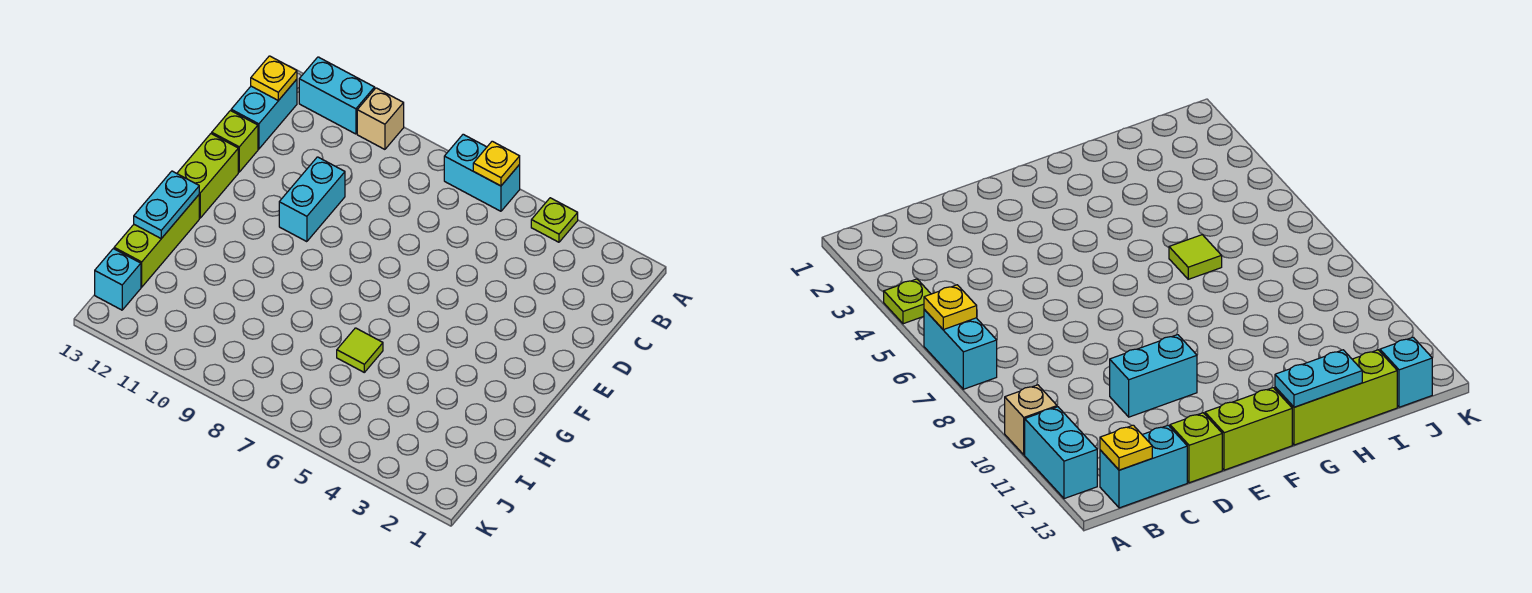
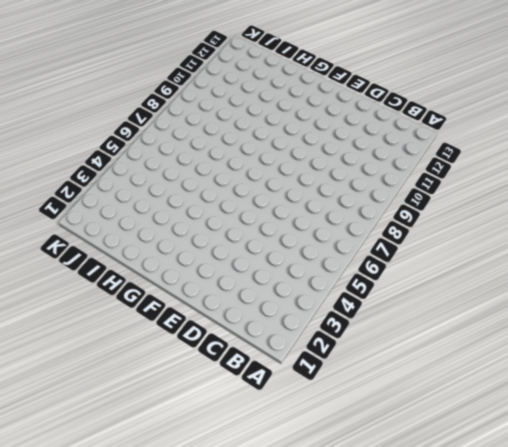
none -> lime plate A4 level 1
none -> cyan brick A6:A7 level 1
none -> tan brick A10 level 1

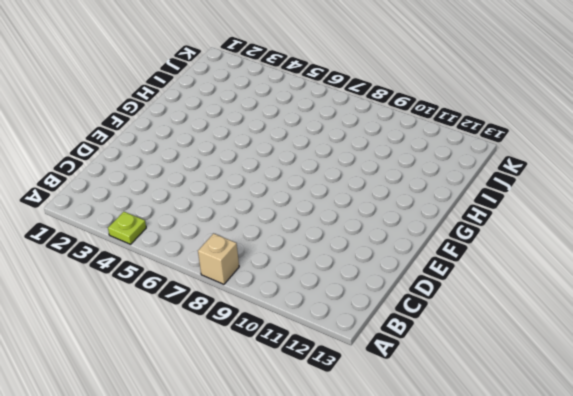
tan brick A8 level 1 -> tan brick A10 level 1
none -> cyan brick A6:A7 level 1
none -> cyan brick A11:A12 level 1
none -> cyan brick B13:C13 level 1

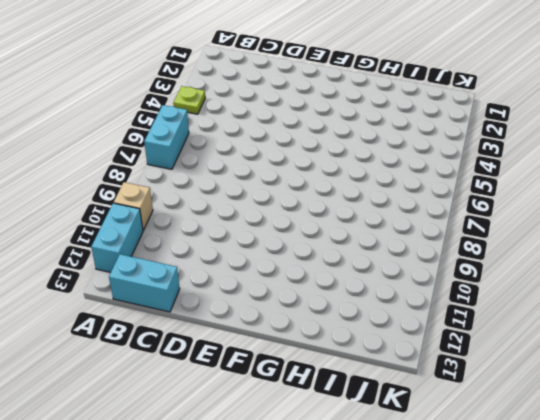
none -> cyan brick D10:E10 level 1
none -> lime brick D13 level 1
none -> lime brick E13:F13 level 1

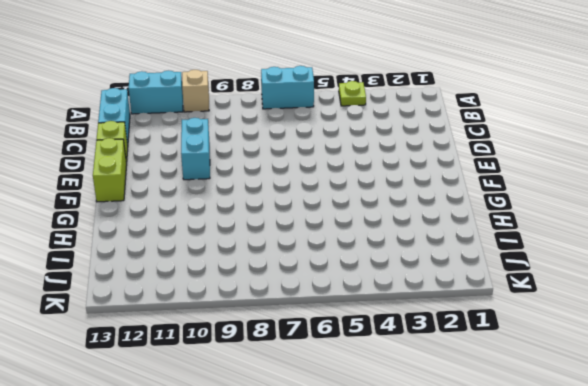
none -> lime brick G13:I13 level 1
none -> lime tile H6 level 1
none -> cyan brick J13 level 1

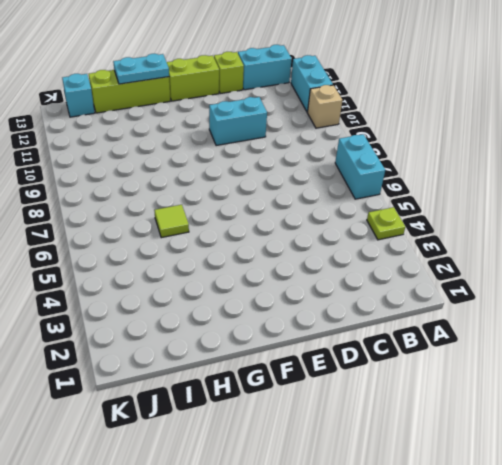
none -> yellow plate A6 level 2
none -> yellow plate B13 level 2

